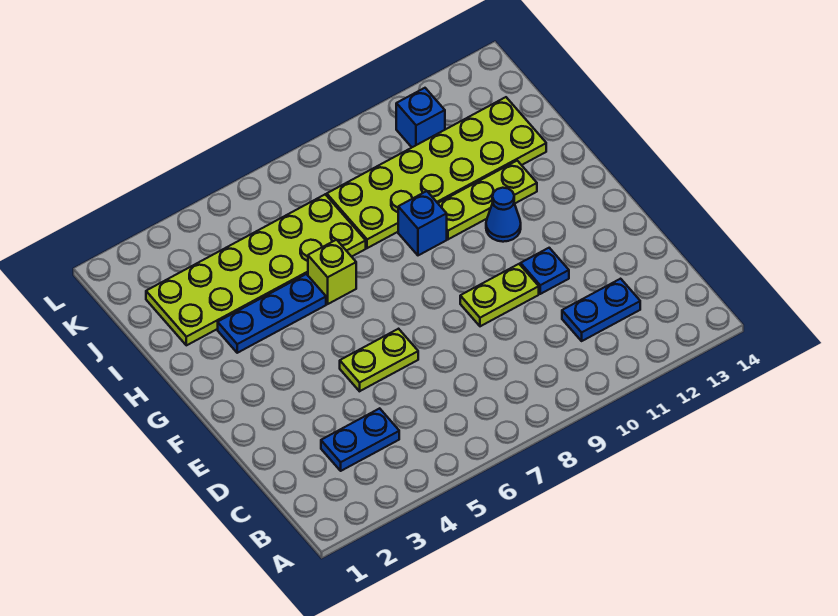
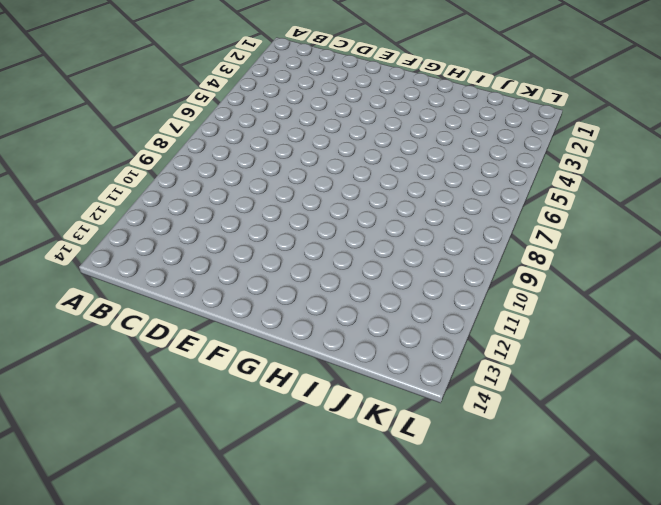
none -> blue plate C3:C4 level 1
none -> blue plate C11:C12 level 1
none -> lime plate E5:E6 level 1

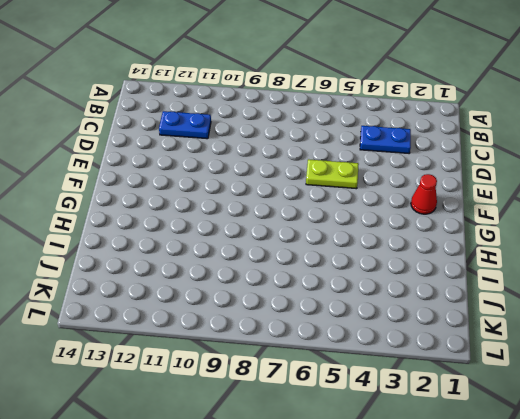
red cone F2 level 1 -> none
none -> lime plate E9:E10 level 1
none -> blue plate E11 level 1
none -> blue cone G11 level 1

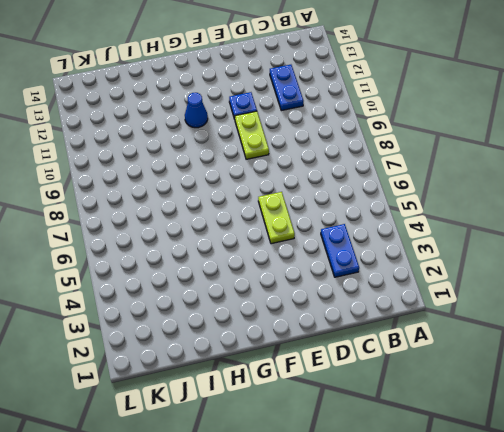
none -> blue plate H3:H5 level 1
none -> lime brick H6 level 1
none -> blue brick H9 level 1

